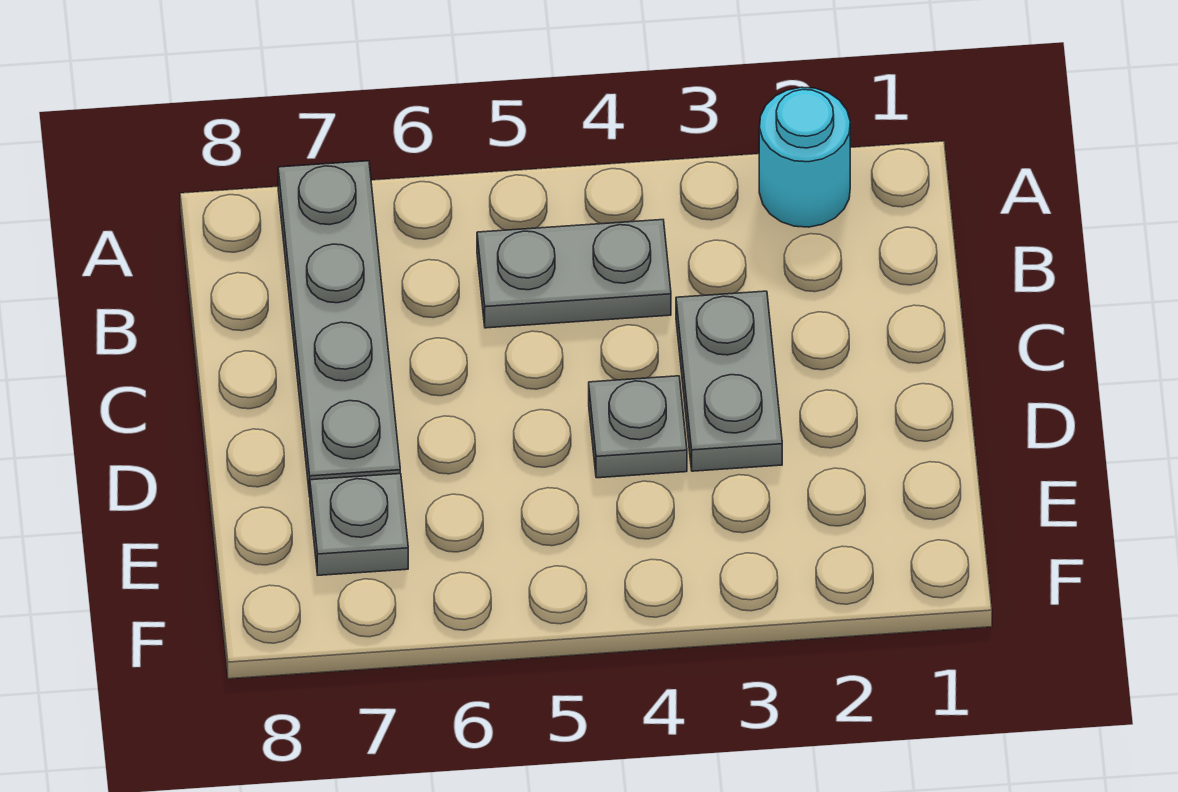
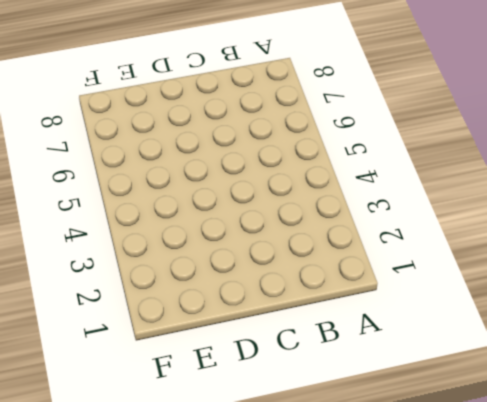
none -> cyan round brick A2 level 1
none -> grey plate A7:D7 level 1

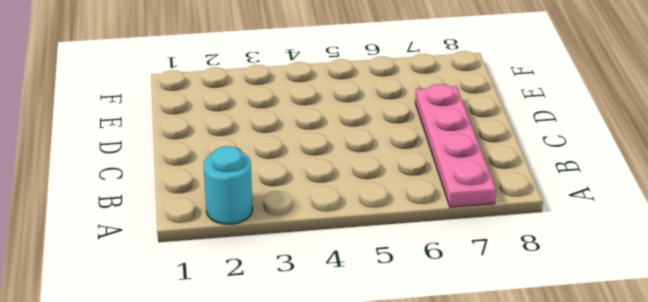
pink plate A7:D7 level 1 -> grey plate A7:D7 level 1
none -> grey plate B4:B5 level 1
none -> grey plate C3:D3 level 1

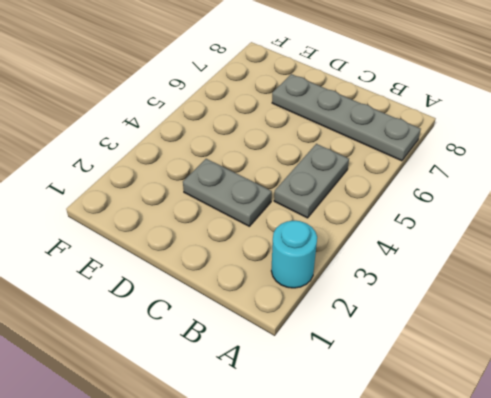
none -> grey plate D4 level 1
none -> grey plate E7 level 1

